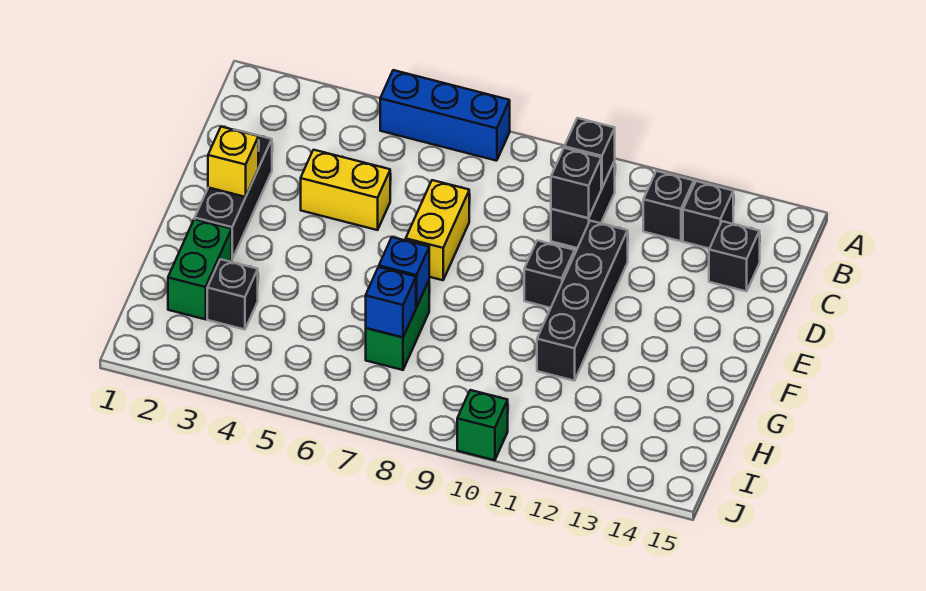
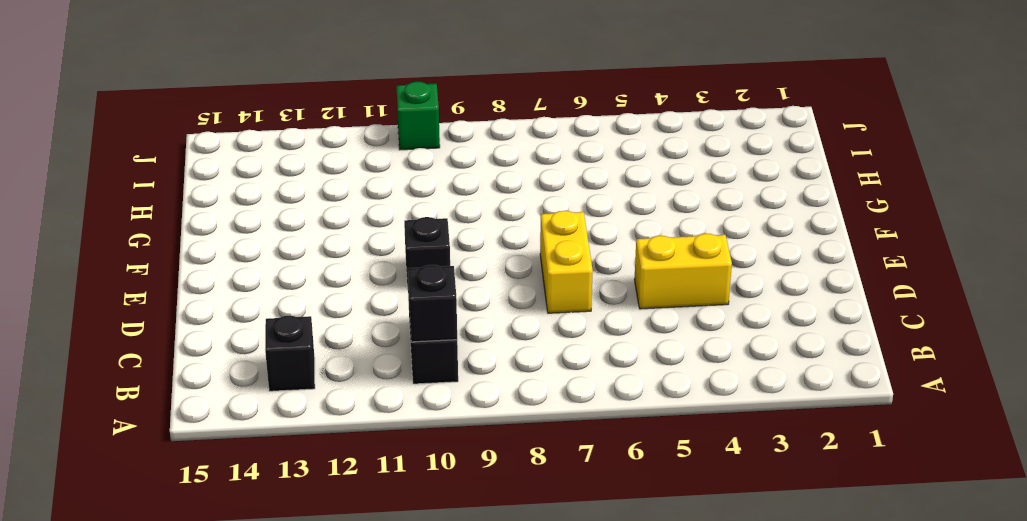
none -> blue brick A5:A7 level 1
none -> black brick B12 level 1
none -> black brick C14 level 1

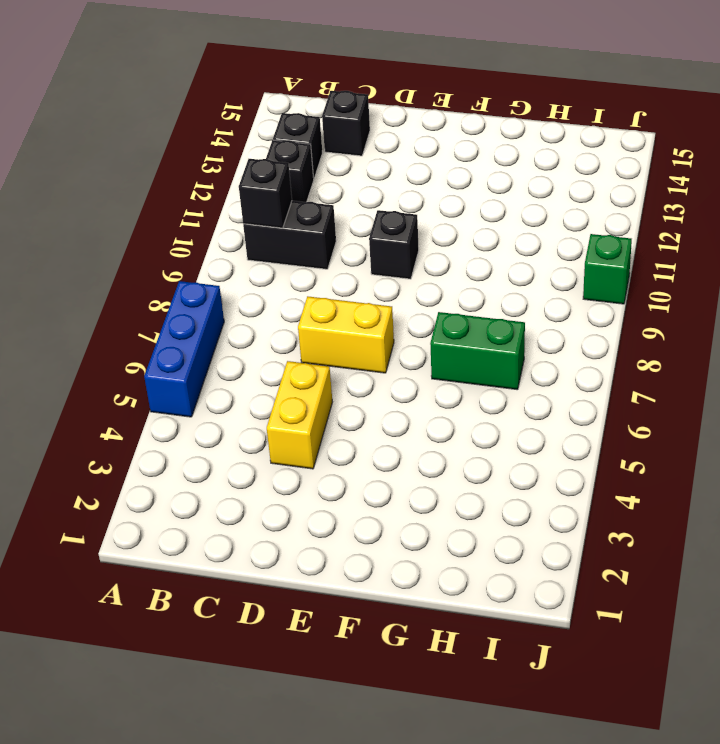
none -> black brick D2:F2 level 1
none -> black brick D11:G11 level 1
none -> green brick G2:H2 level 1

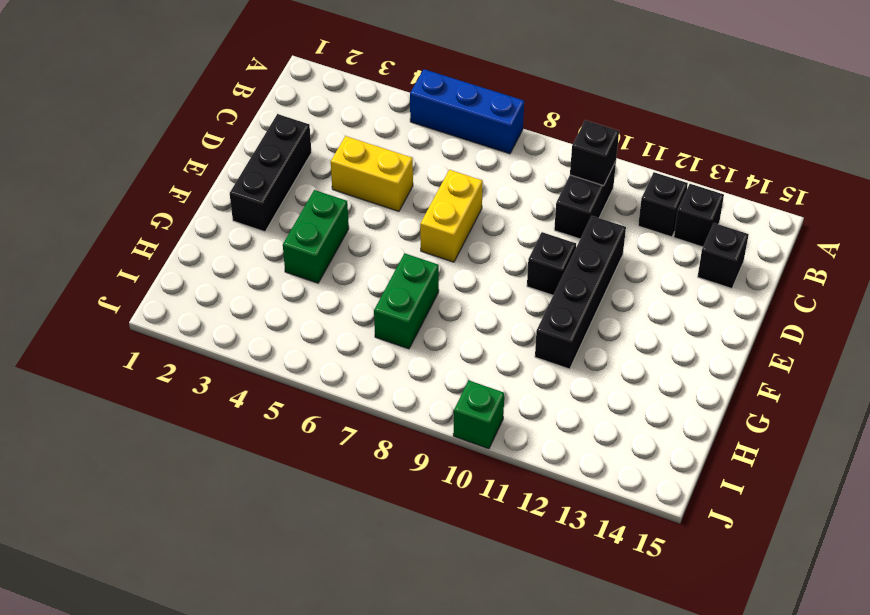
green brick F4:G4 level 1 -> green brick G2:H2 level 1
none -> black brick H3 level 1
none -> black brick C10 level 2
none -> yellow brick E2 level 2

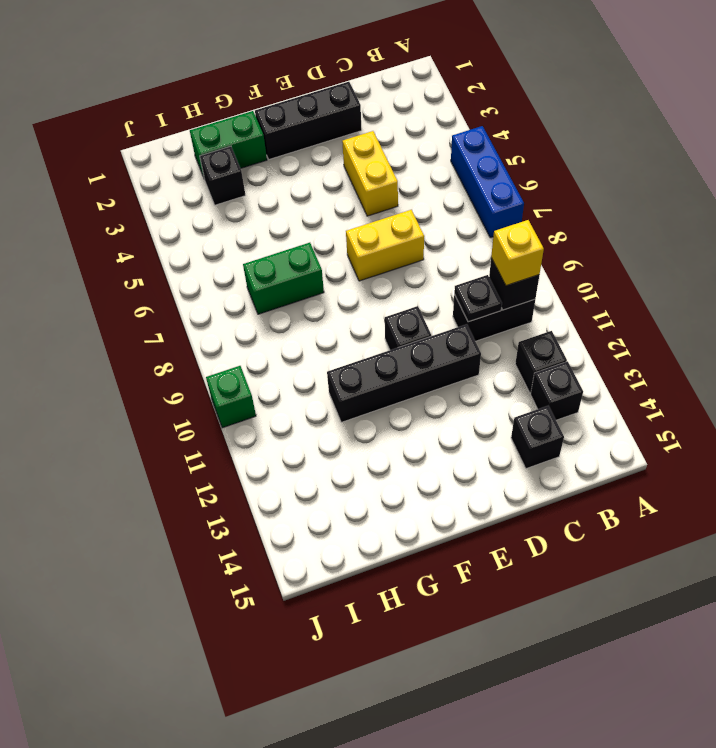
yellow brick B10 level 3 -> yellow brick E2 level 2
black plate C10 level 2 -> black brick C10 level 2
none -> blue brick G7 level 2
none -> blue brick H7 level 2

